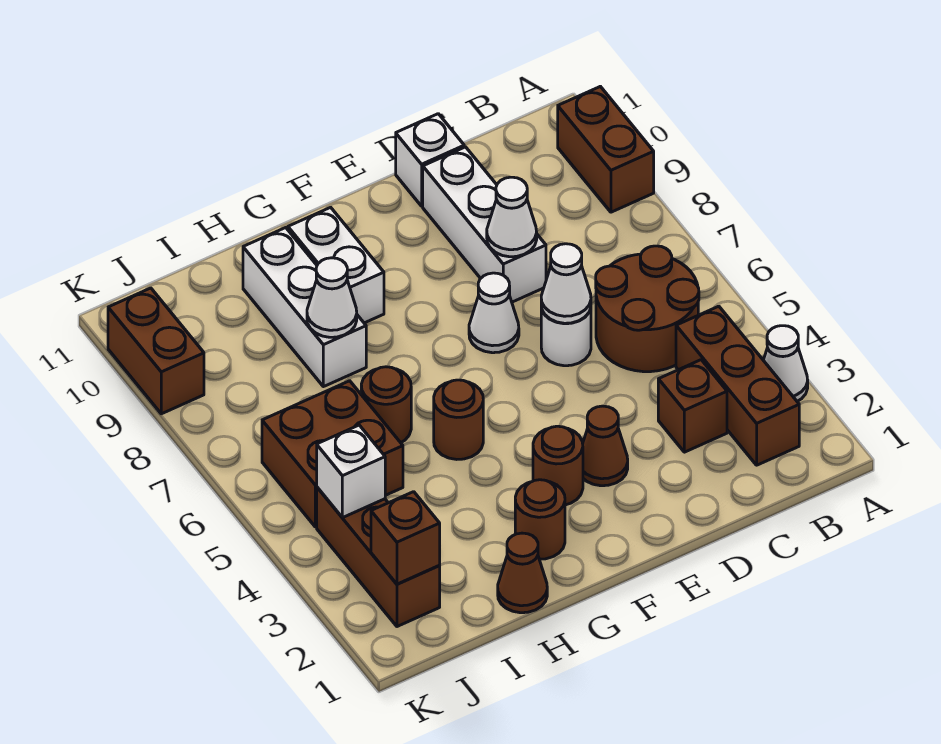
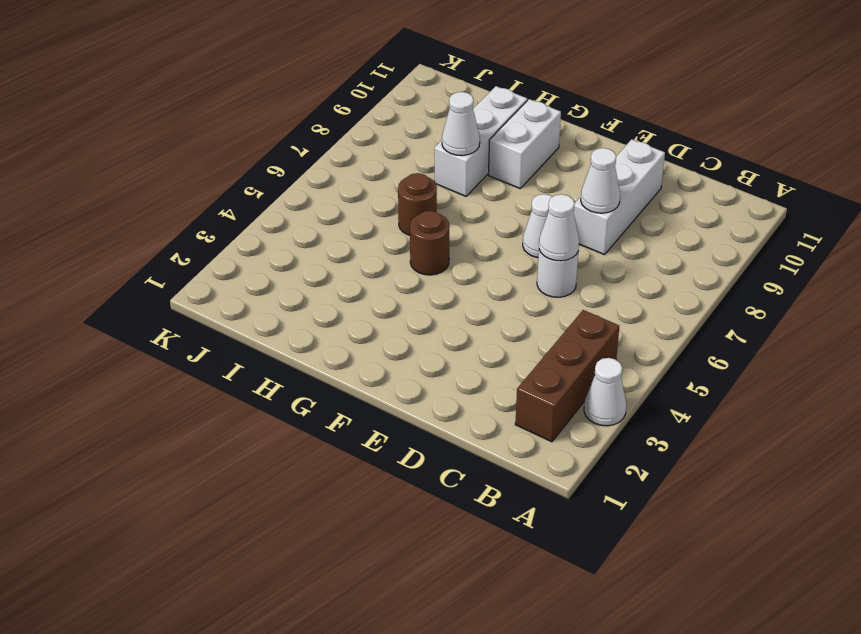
none -> brown brick A9:A10 level 1
none -> brown round brick B5:C6 level 1
none -> brown brick C3 level 1

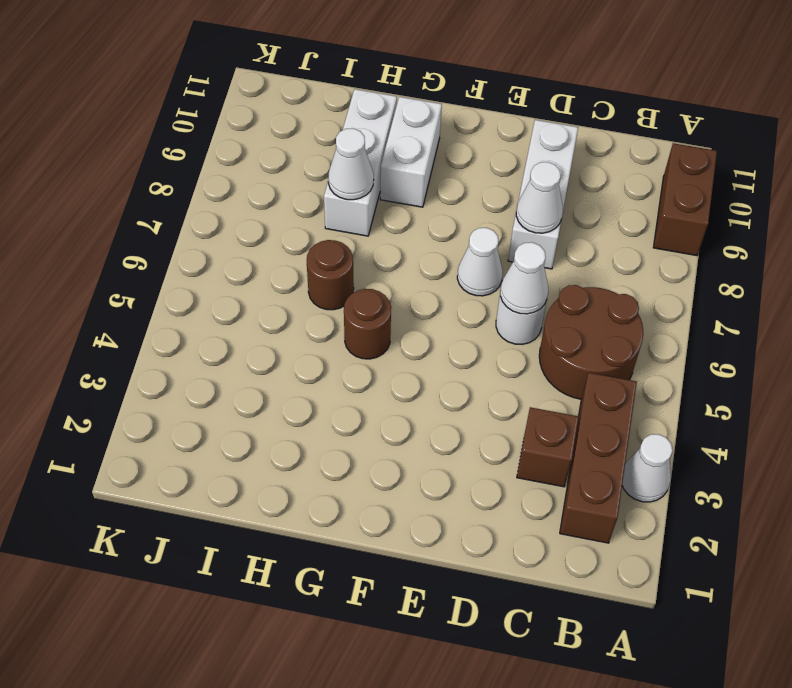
none -> white brick D11 level 1
none -> brown cone E3 level 1
none -> brown round brick F3 level 1

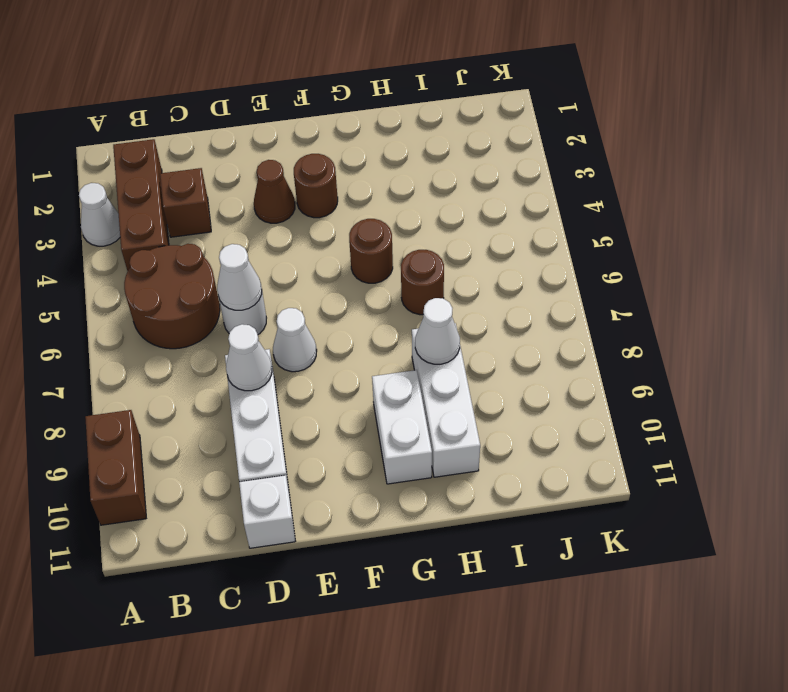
none -> brown round brick G2 level 1
none -> brown cone H1 level 1
none -> brown brick I5:J6 level 1

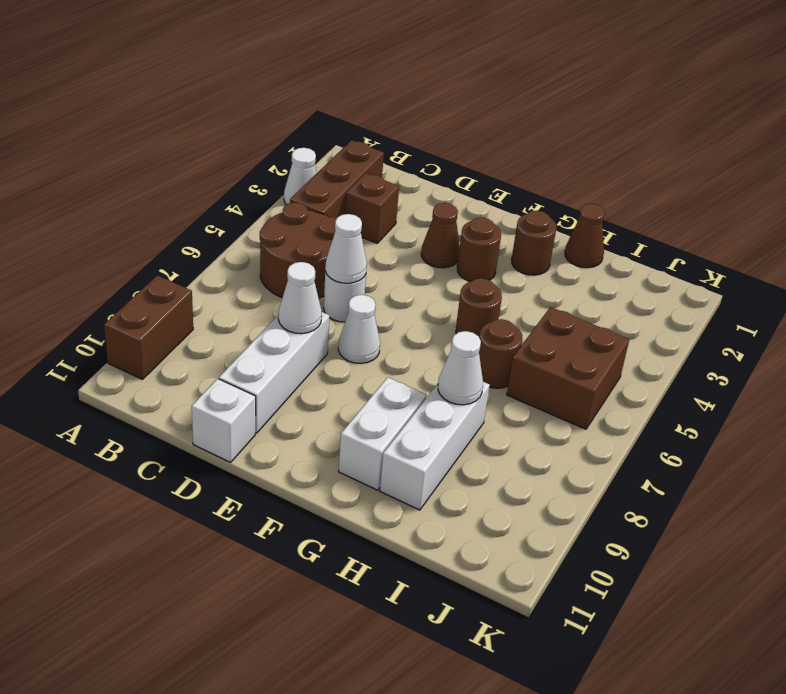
none -> brown brick J2:J4 level 1
none -> brown brick K9:K10 level 1
none -> brown brick J2 level 2

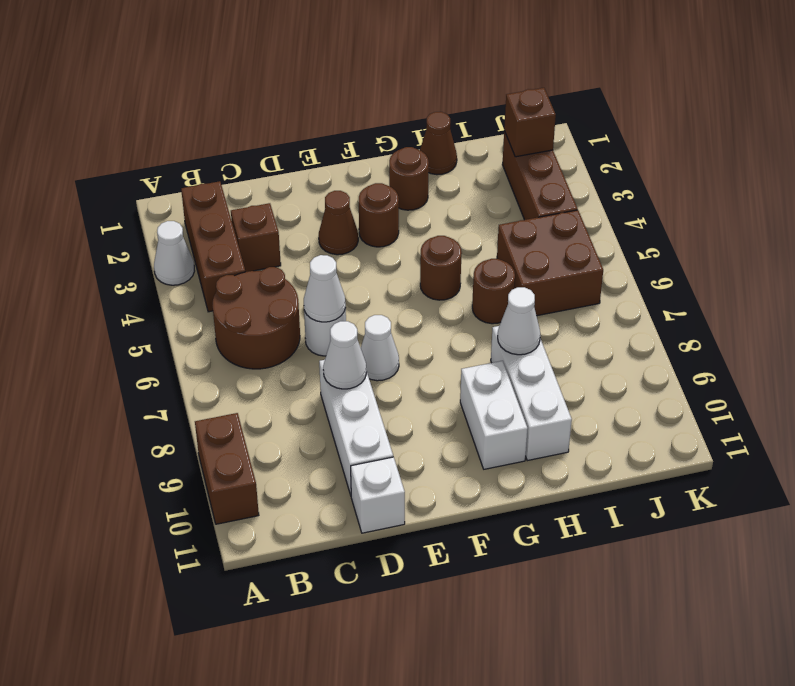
none -> brown brick K9:K10 level 1
none -> white brick J4 level 2

